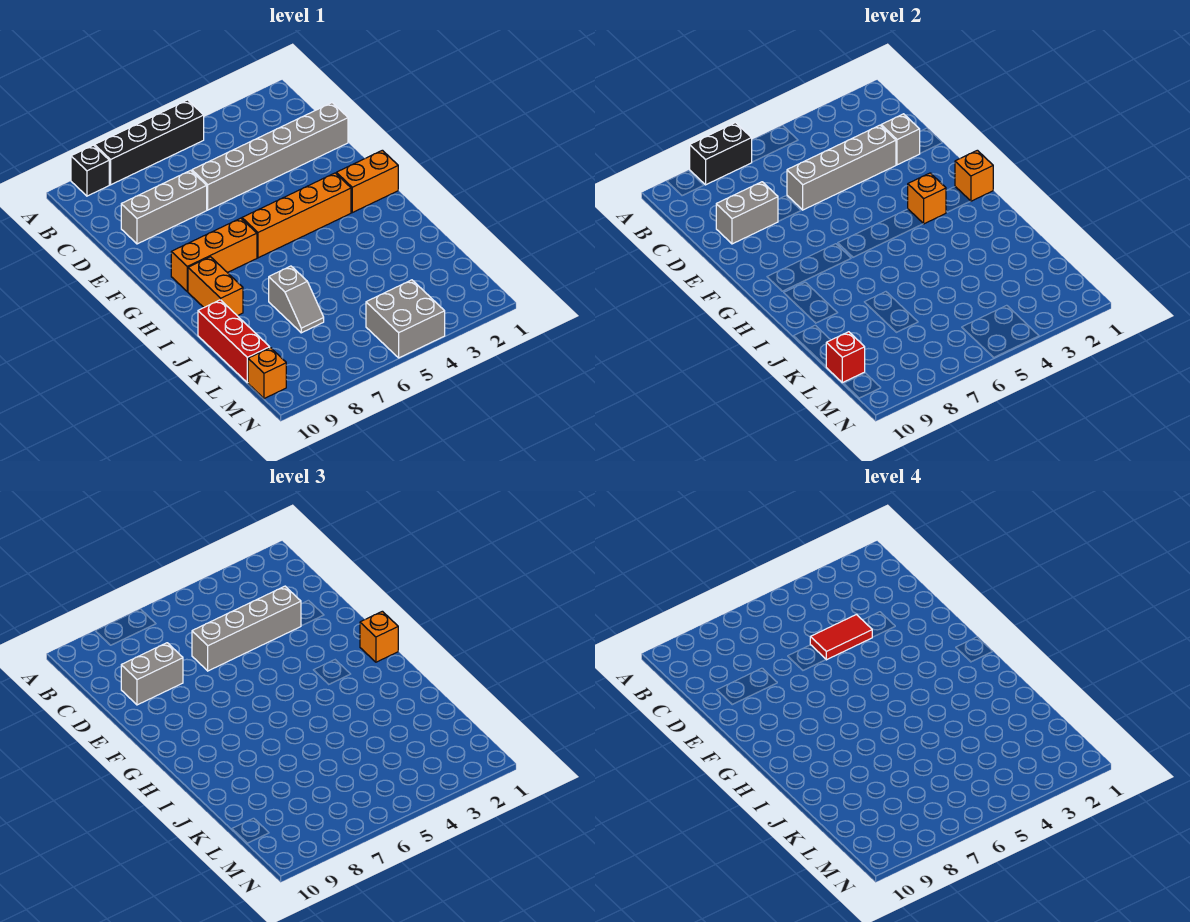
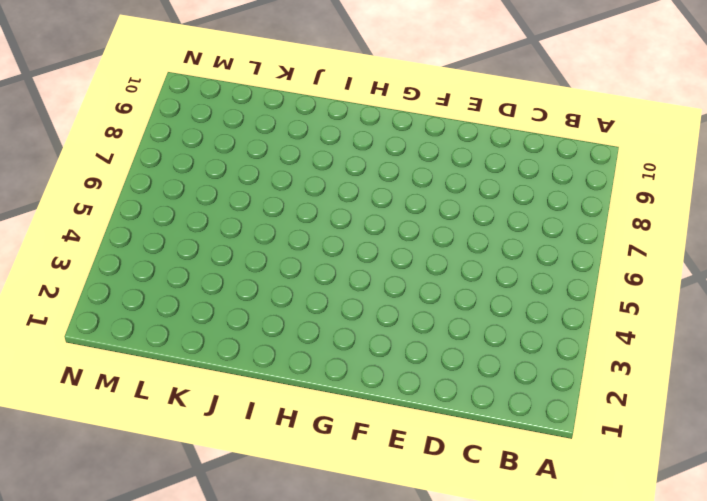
none -> black brick A5:A8 level 1
none -> black brick A9 level 1
none -> grey brick D1:D6 level 1

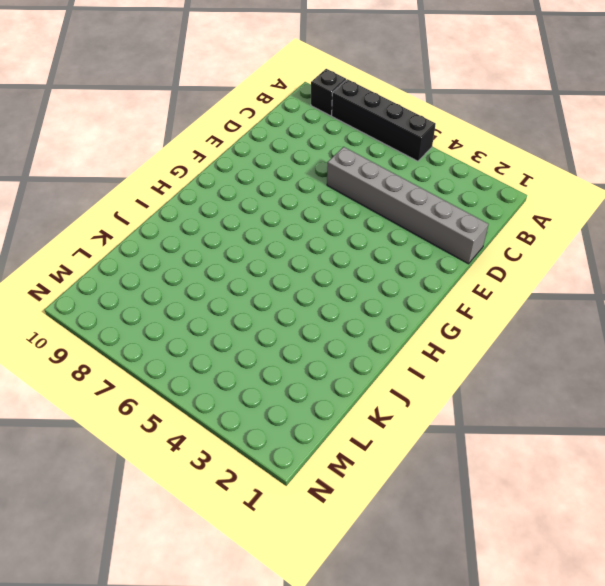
none -> grey brick D7:D9 level 1
none -> orange brick G1:G2 level 1
none -> orange brick G3:G6 level 1

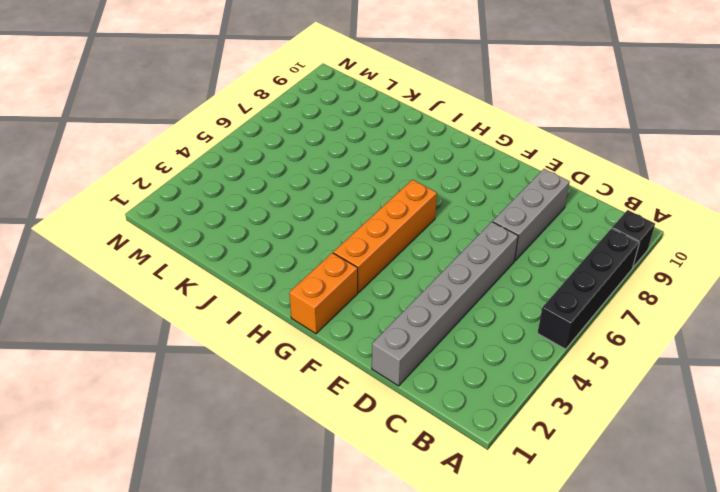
none -> orange brick G7:G9 level 1
none -> orange brick H9:I9 level 1
none -> grey slope J7:K7 level 1 top J

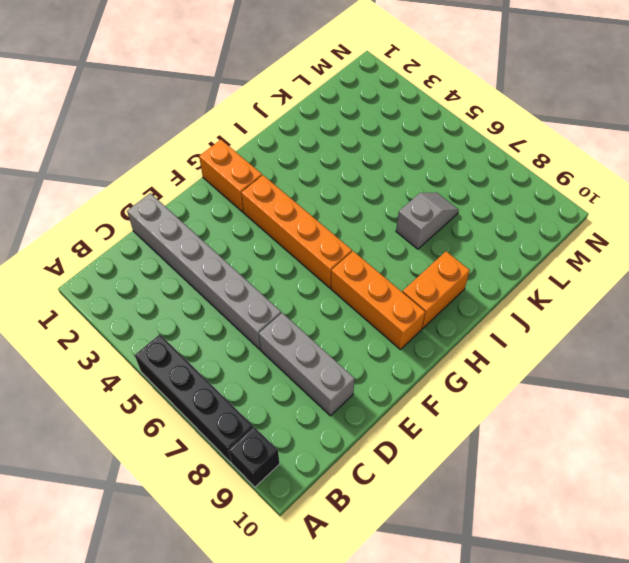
none -> red brick J10:L10 level 1
none -> grey brick M4:N5 level 1
none -> orange brick M10 level 1

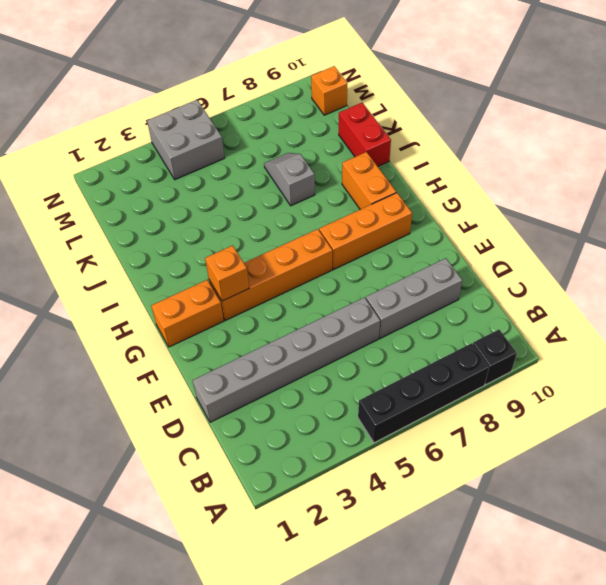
red brick J10:K10 level 1 -> red brick J10:L10 level 1
none -> black brick A7:A8 level 2
none -> grey brick D2 level 2
none -> grey brick D3:D6 level 2

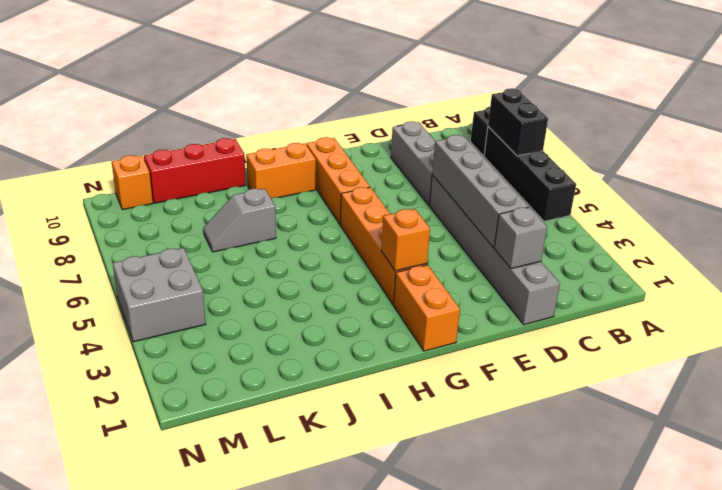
none -> grey brick D8:D9 level 2
none -> orange brick G1 level 2
none -> red brick L10 level 2

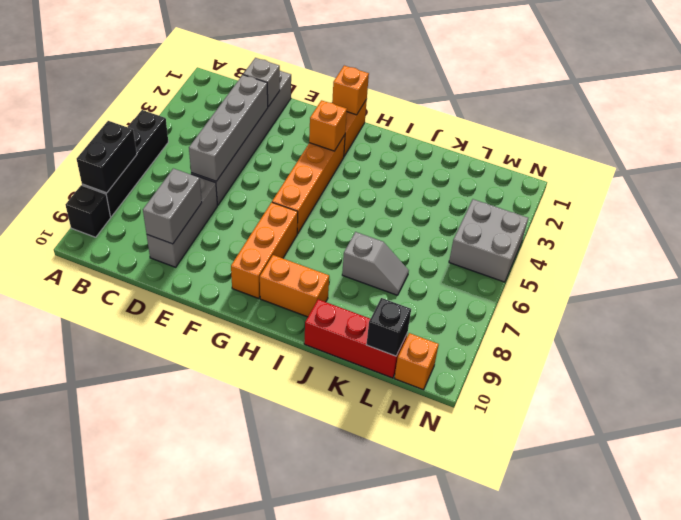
black brick L10 level 2 -> red brick L10 level 2
none -> grey brick D3:D6 level 3
none -> grey brick D8:D9 level 3
none -> orange brick G1 level 3

